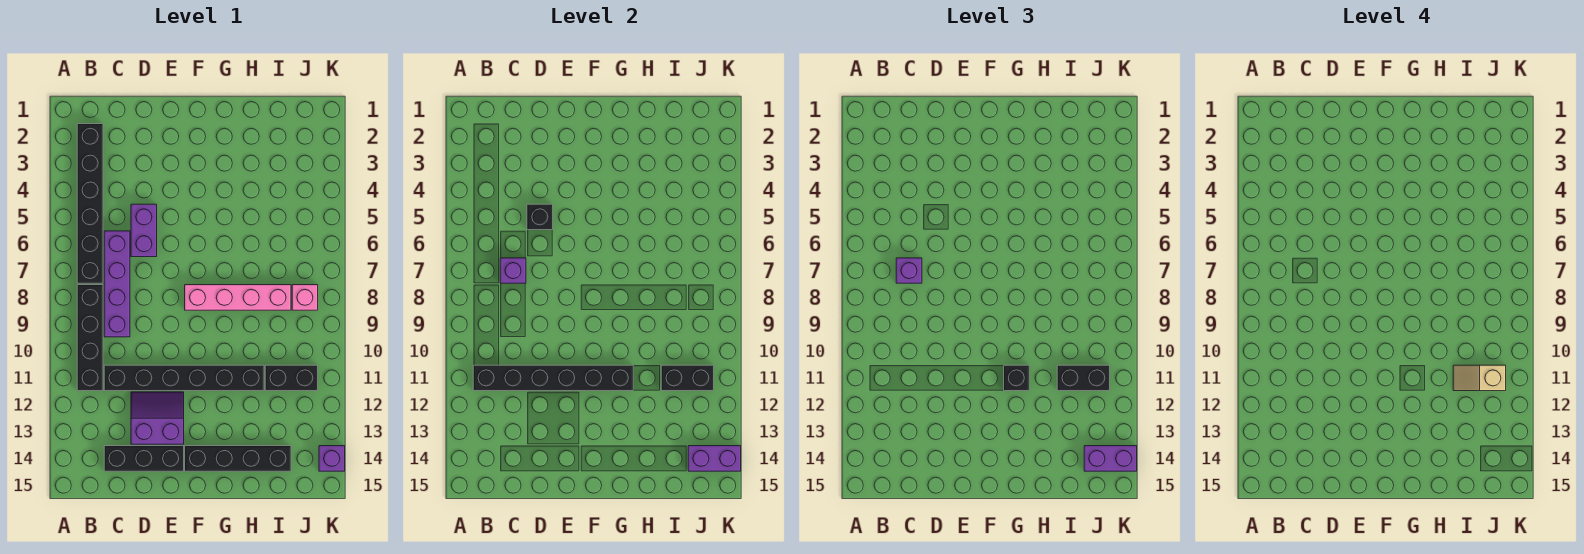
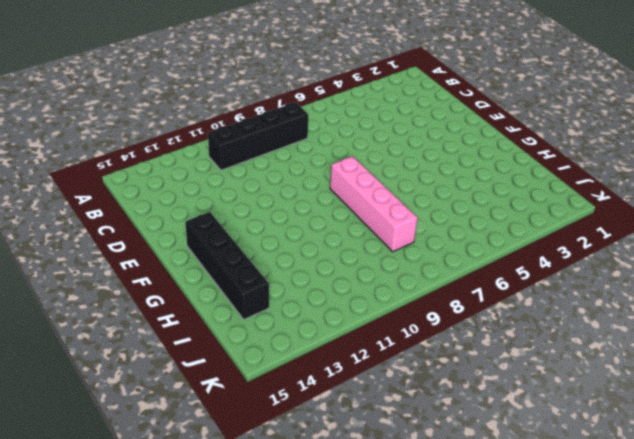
none -> black brick B2:B7 level 1
none -> purple brick C6:C9 level 1
none -> black brick C11:H11 level 1

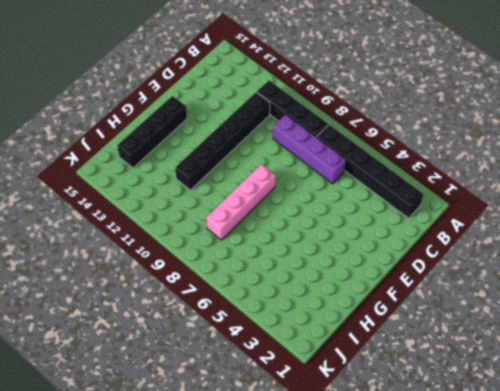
none -> black brick C14:E14 level 1
none -> purple brick D5:D6 level 1
none -> purple slope D12:E13 level 1 top 13

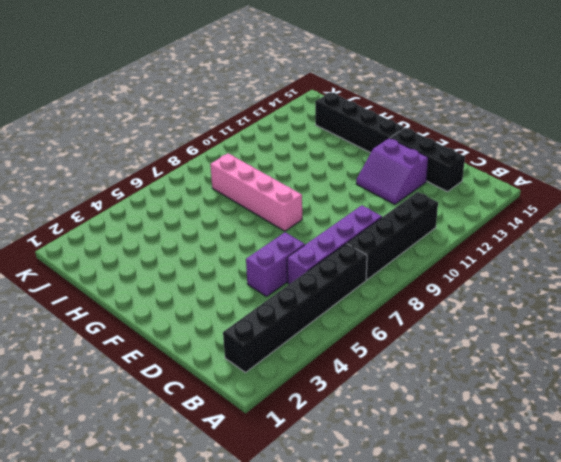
none -> black brick C11:H11 level 1
none -> black brick I11:J11 level 1
none -> pink brick J8 level 1

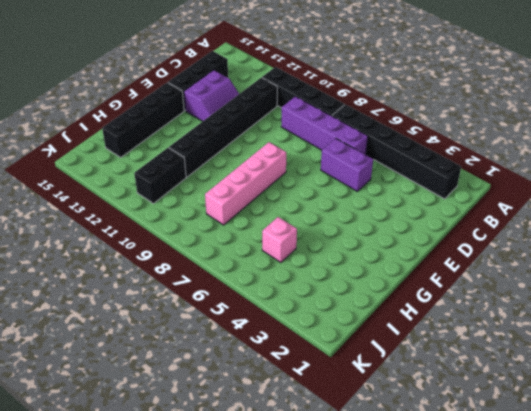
pink brick I5 level 1 -> pink brick J8 level 1
none -> purple brick K14 level 1
none -> black brick B11:G11 level 2
none -> purple brick C7 level 2

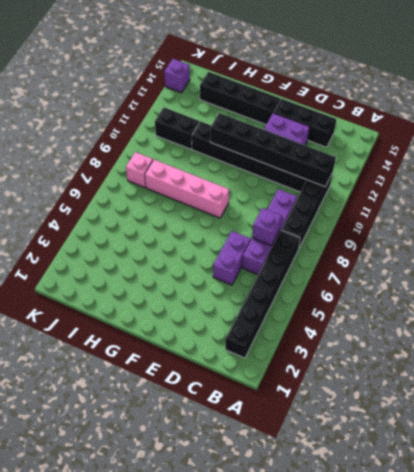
none -> black brick D5 level 2
none -> black brick I11:J11 level 2
none -> purple brick J14:K14 level 2

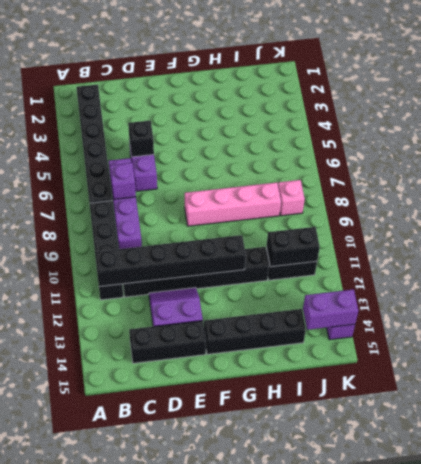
none -> purple brick C7 level 3
none -> black brick G11 level 3
none -> black brick I11:J11 level 3

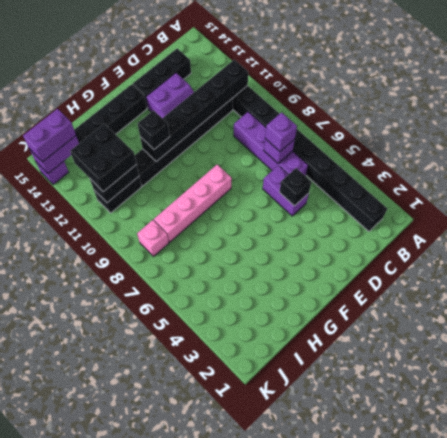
black brick I11:J12 level 3 -> black brick I11:J11 level 3
none -> tan slope I11:J11 level 4 top J

